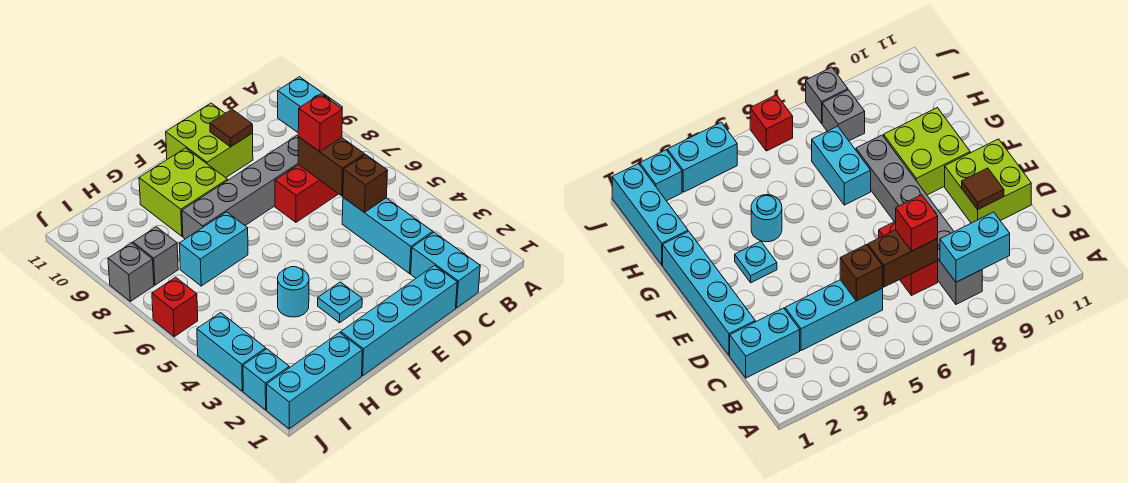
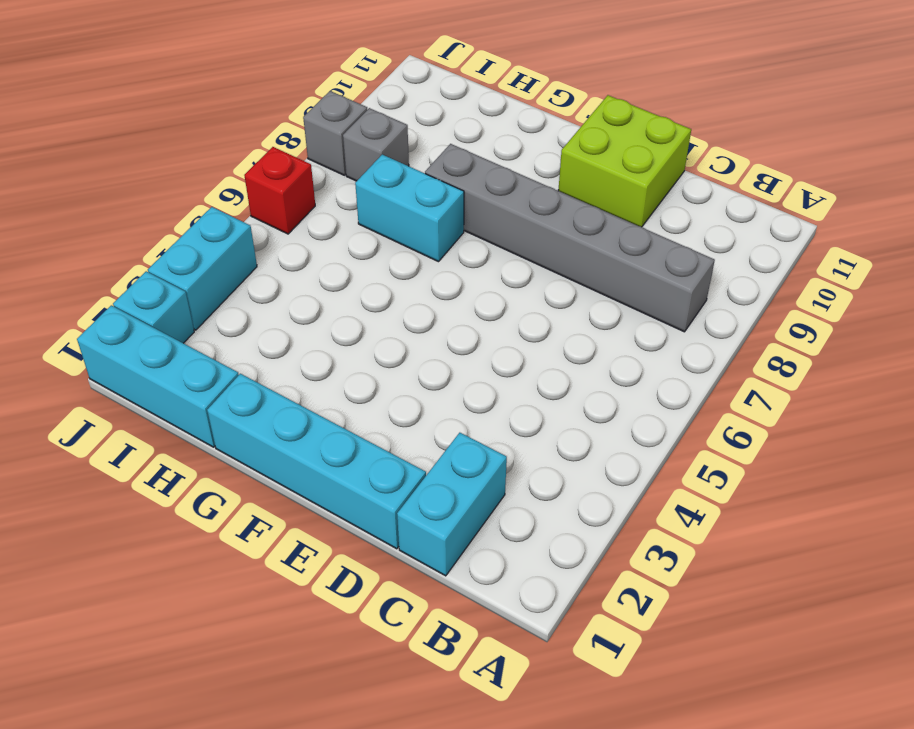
none -> cyan brick C3:C5 level 1
none -> red brick C7:D7 level 1
none -> cyan plate F3 level 1

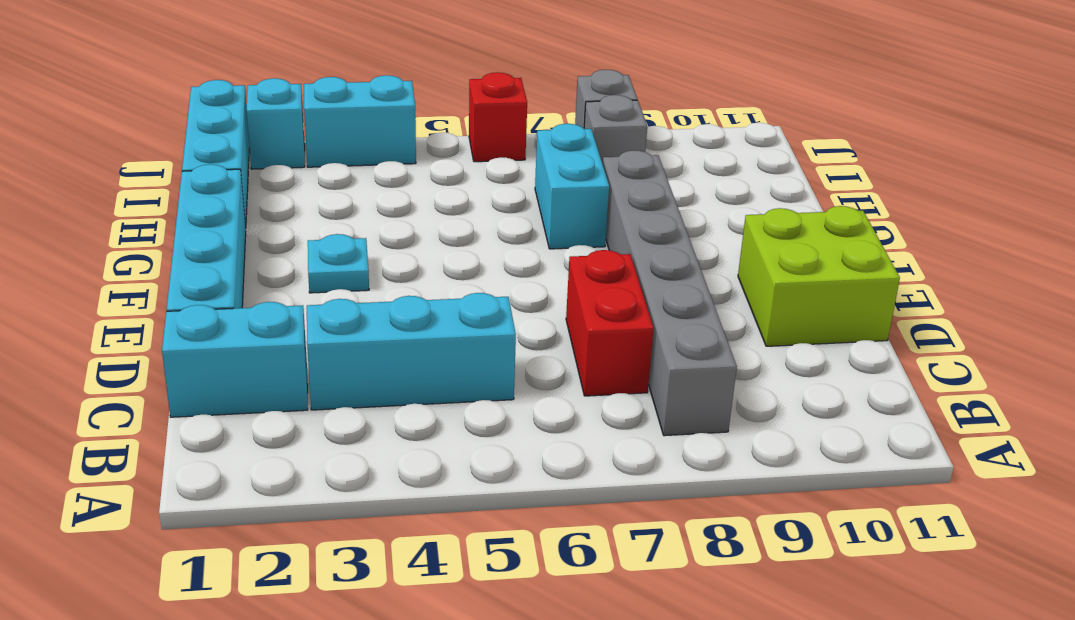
none -> lime brick F9:G10 level 1
none -> cyan round brick G4 level 1
none -> cyan brick B8:B9 level 2

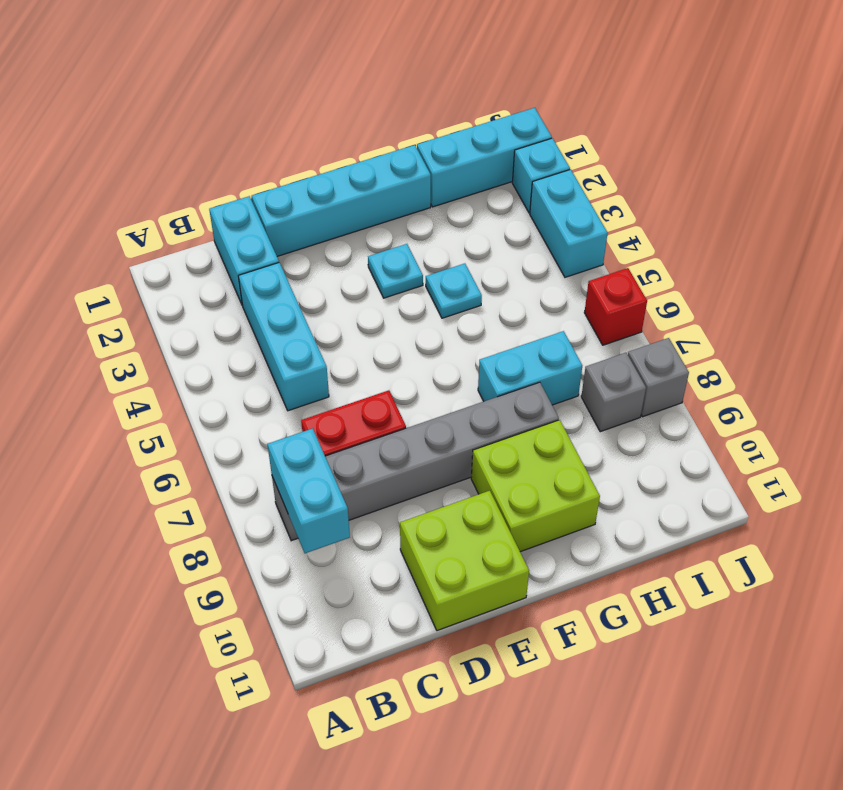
cyan plate G4 level 1 -> cyan round brick G4 level 1
none -> brown brick C5 level 2
none -> brown brick C6:C7 level 2
none -> brown tile D10 level 2

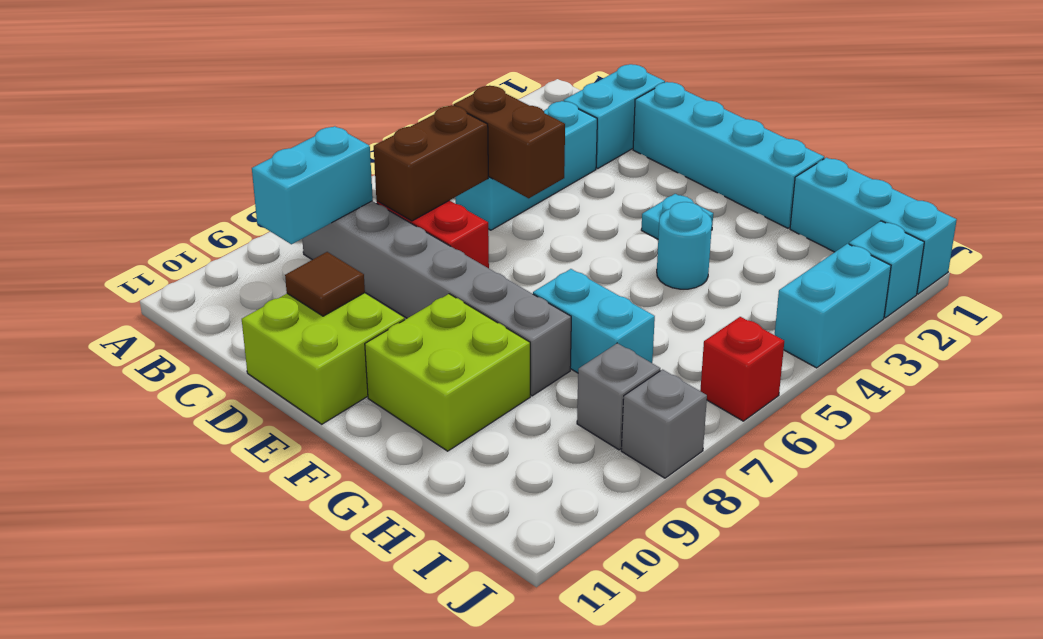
brown brick C5:D5 level 2 -> brown brick C5 level 2
none -> red brick C7 level 3

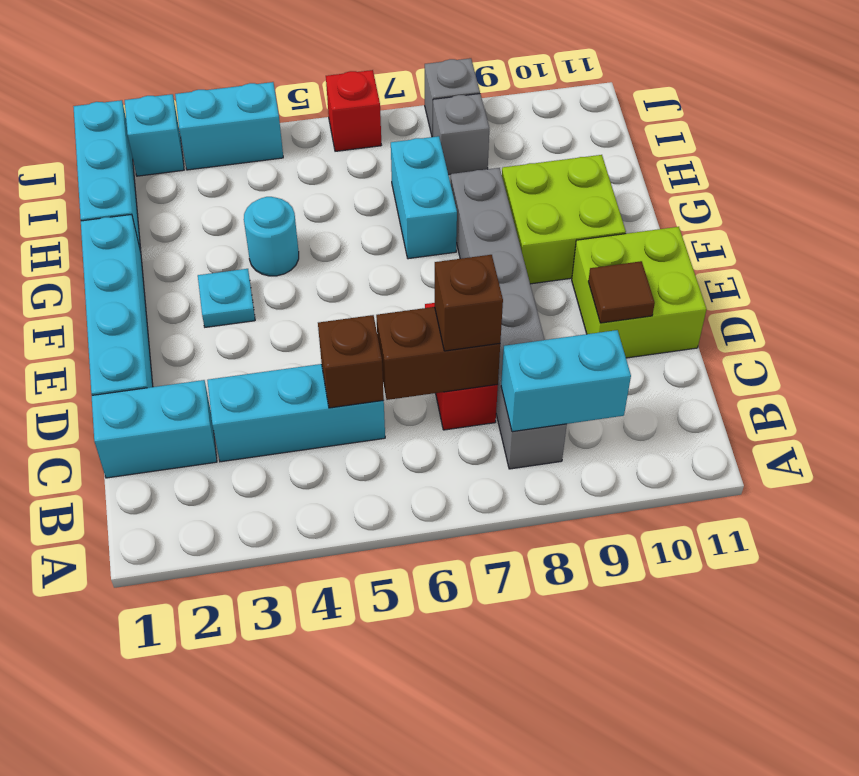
brown brick C7 level 3 -> red brick C7 level 3

